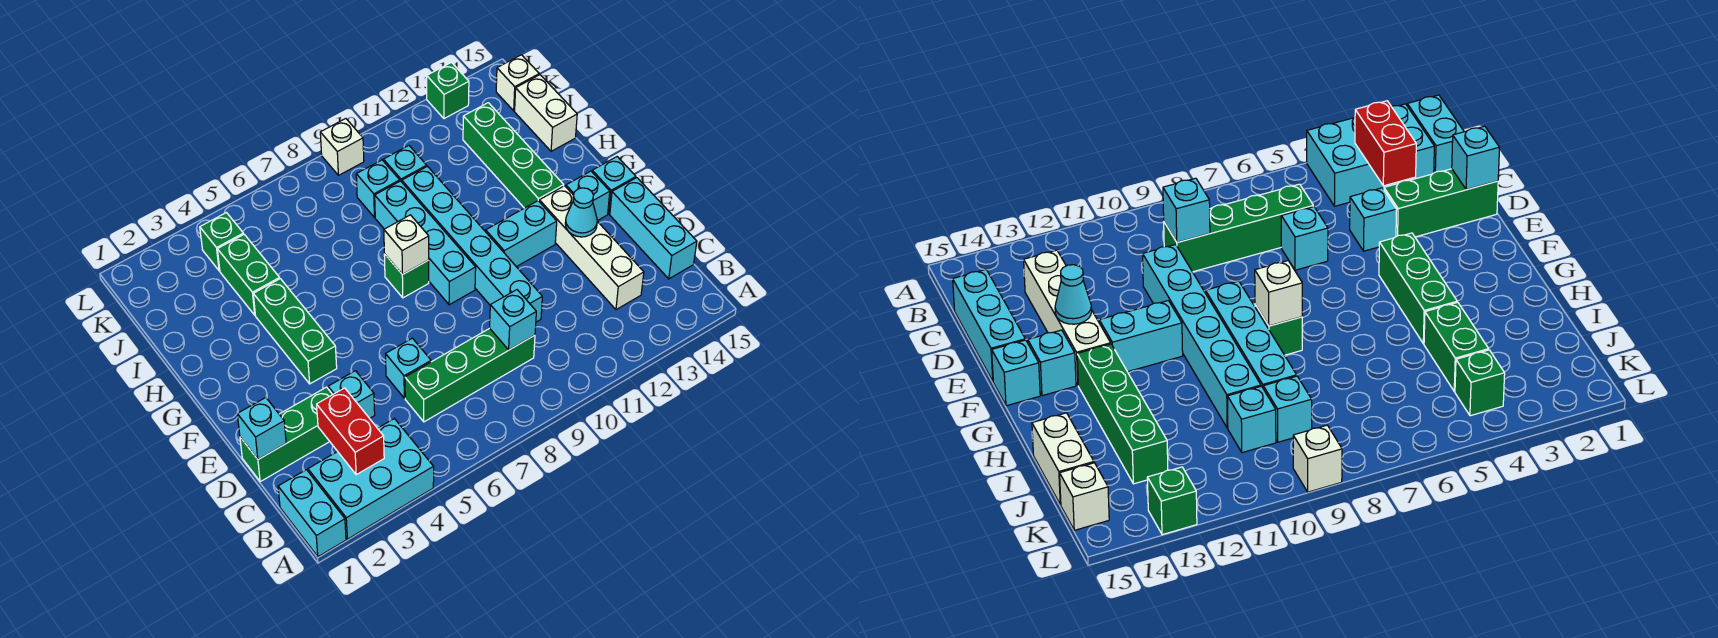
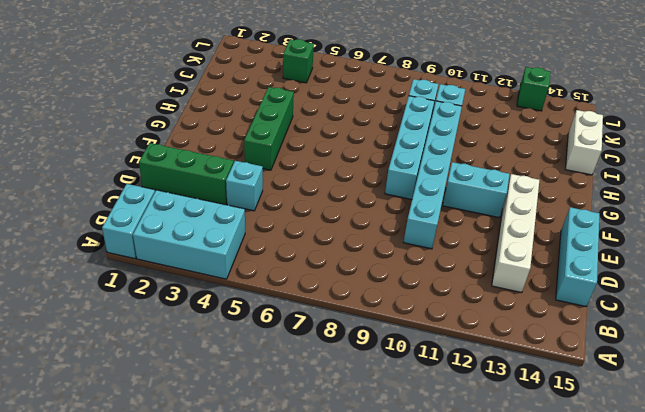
none -> green brick C6:C9 level 1
none -> cyan brick D6 level 1
none -> cyan brick F14 level 1

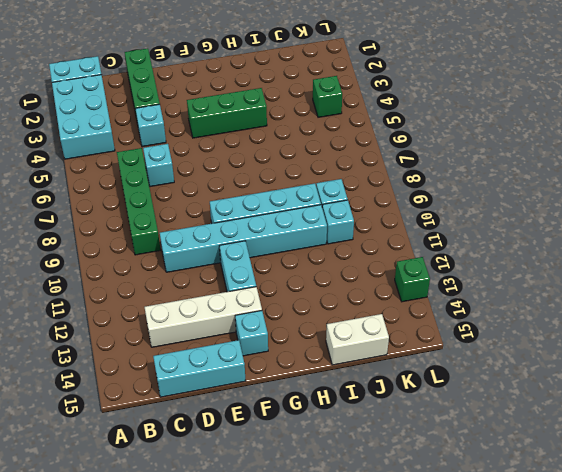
none -> cyan brick F15 level 1
none -> green brick G8 level 1
none -> green brick G13:J13 level 1

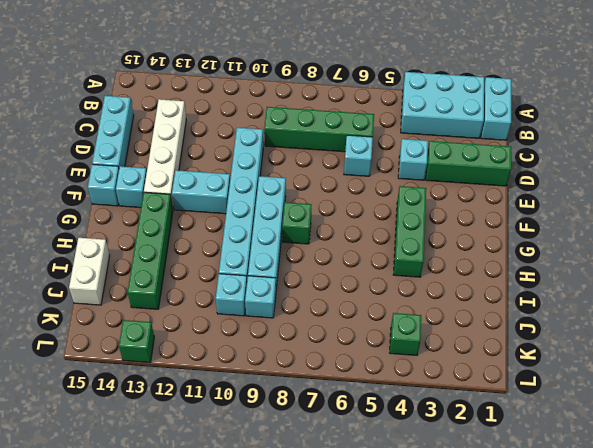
none -> green brick I4:J4 level 1
none -> white brick K15 level 1
none -> white brick L9 level 1

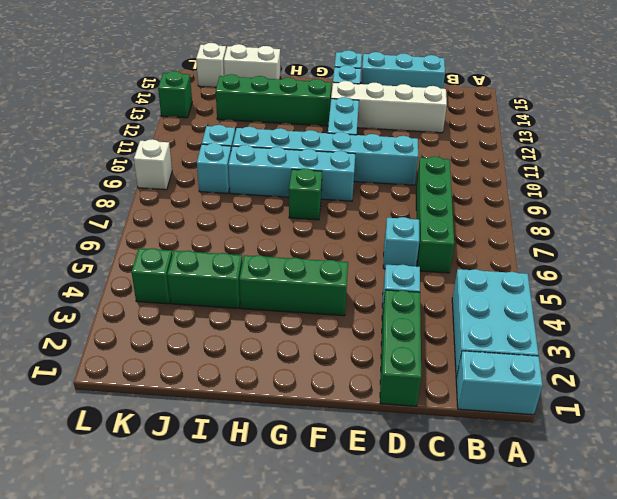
none -> red brick B3:C3 level 2
none -> cyan brick C9 level 2
none -> cyan brick D1 level 2

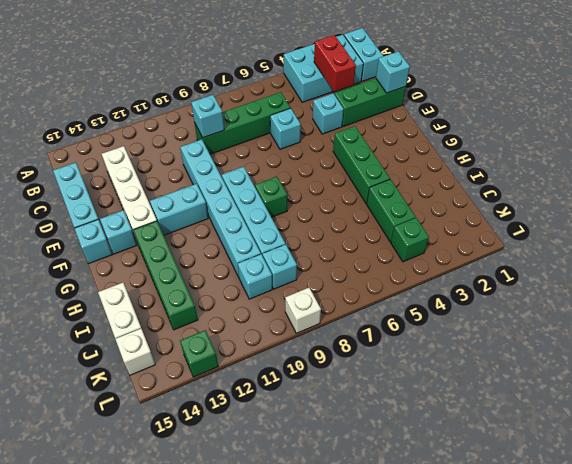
none -> cyan cone E13 level 2
none -> white brick G8 level 2

